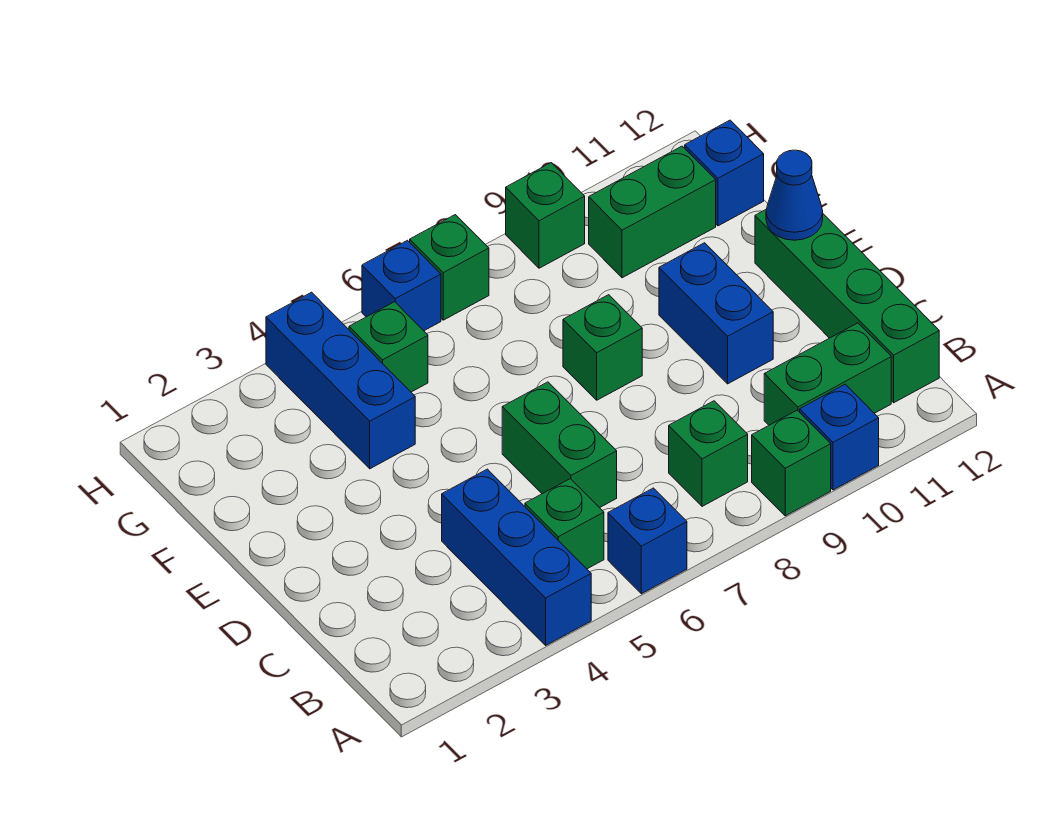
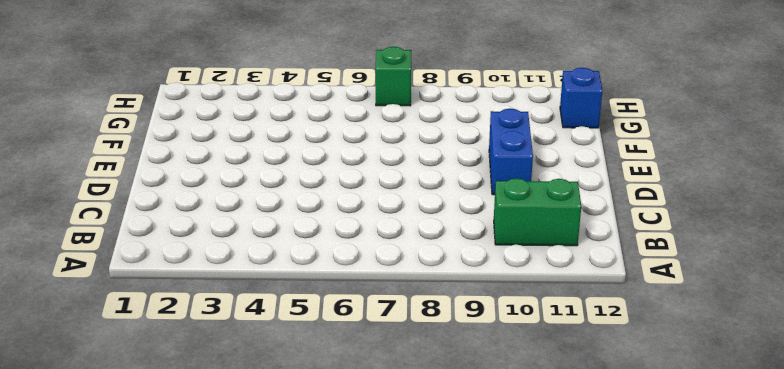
none -> blue brick A4:C4 level 1
none -> blue brick A6 level 1
none -> green brick A9 level 1

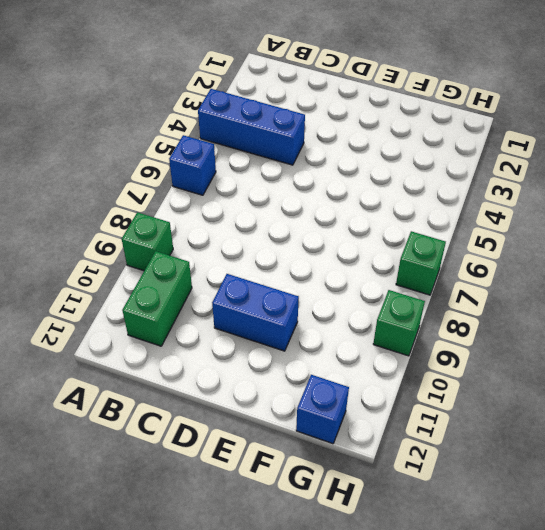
none -> blue brick A10 level 1
none -> green brick B5 level 1
none -> green brick B8 level 1

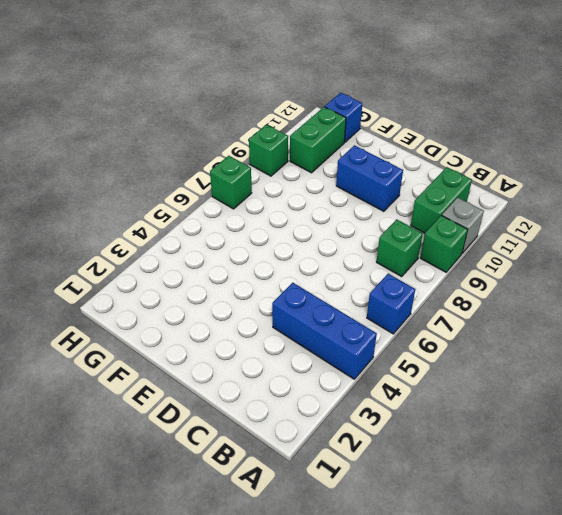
grey brick A10 level 1 -> blue brick A10 level 1
none -> green brick B5 level 1
none -> green brick B12:E12 level 1
none -> green brick C6:D6 level 1

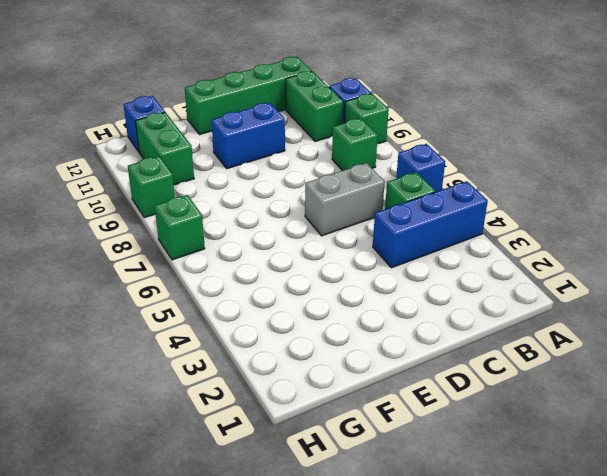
grey brick C6:D6 level 1 -> green brick C6:D6 level 1
none -> green brick E8 level 1
none -> blue brick F4:H4 level 1
none -> green brick G5 level 1

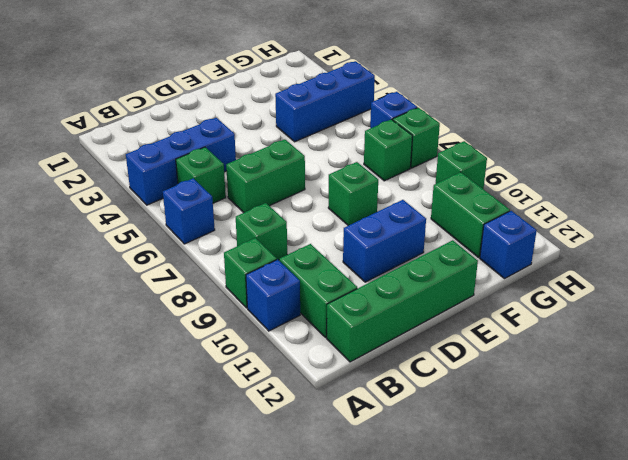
green brick G7 level 1 -> green brick G5 level 1
none -> blue cone E12 level 2

